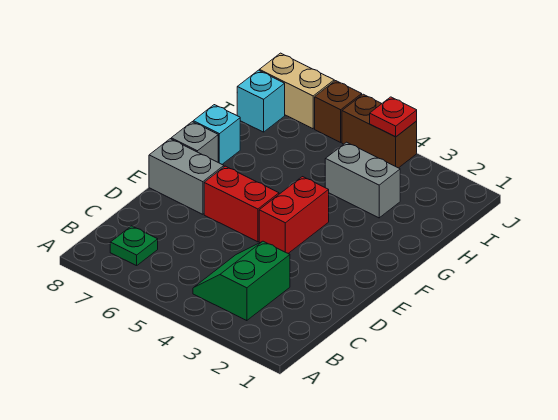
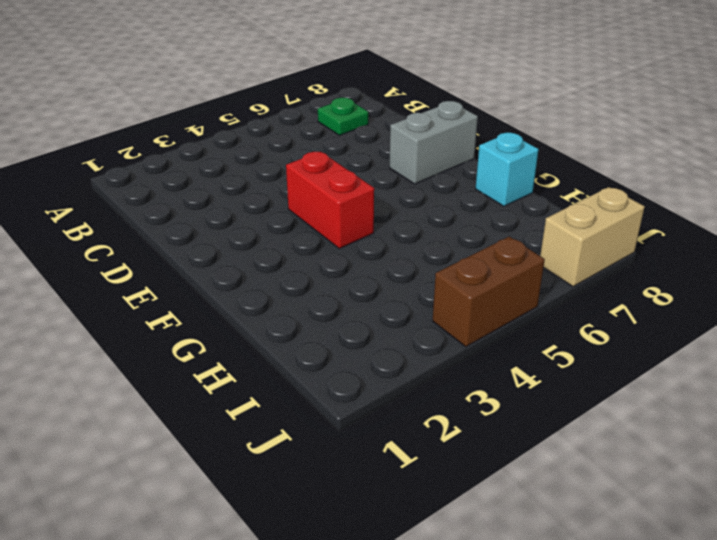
none -> green slope B3:C4 level 1 top 3
none -> red brick E5:E6 level 1
none -> grey brick F8 level 1

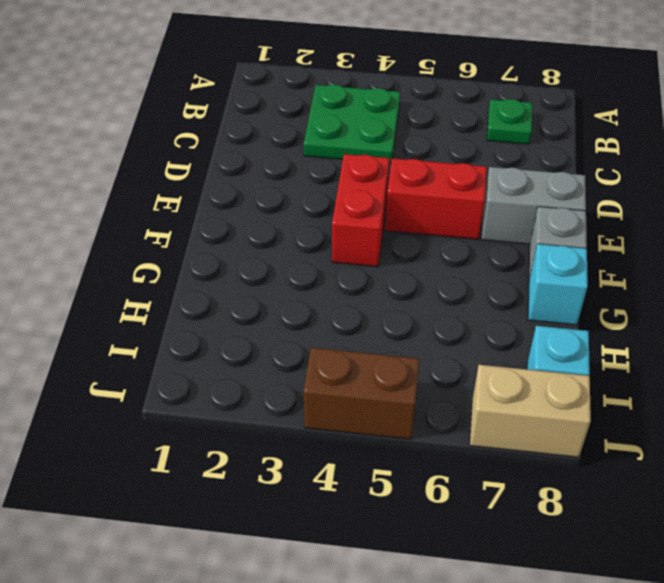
green plate B3:C4 level 1 -> green slope B3:C4 level 1 top 3
none -> grey brick H3:H4 level 1
none -> brown brick J6 level 1
none -> red plate J4 level 2

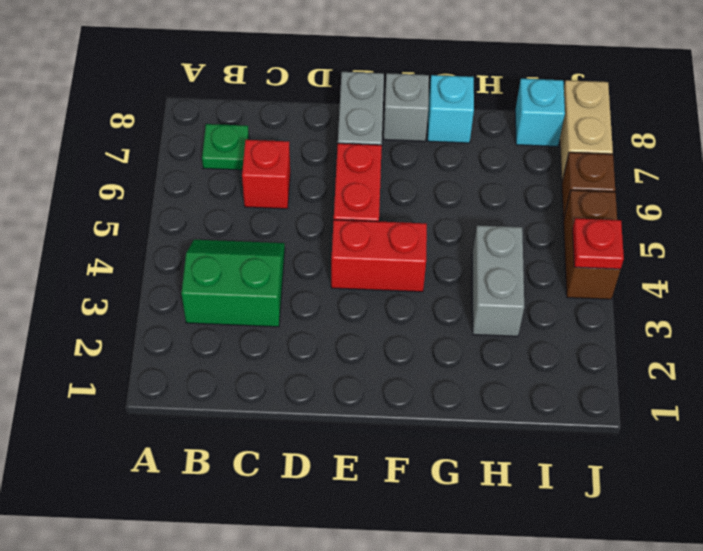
red brick C6 level 1 -> none

